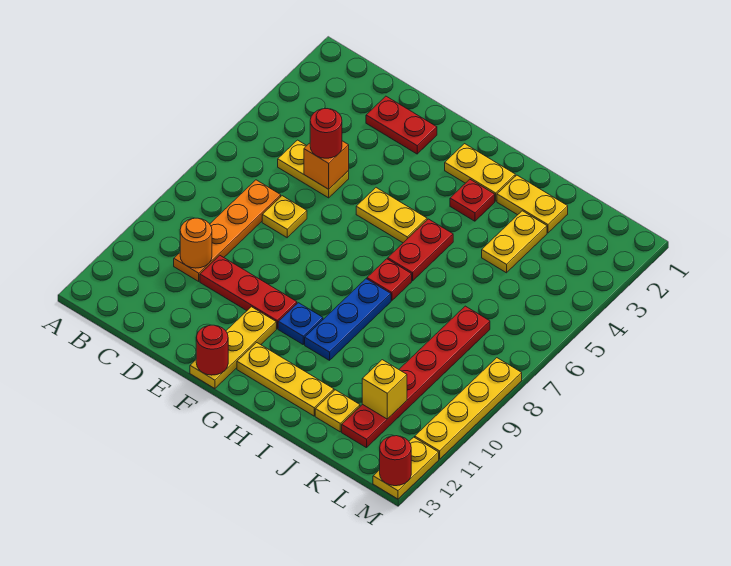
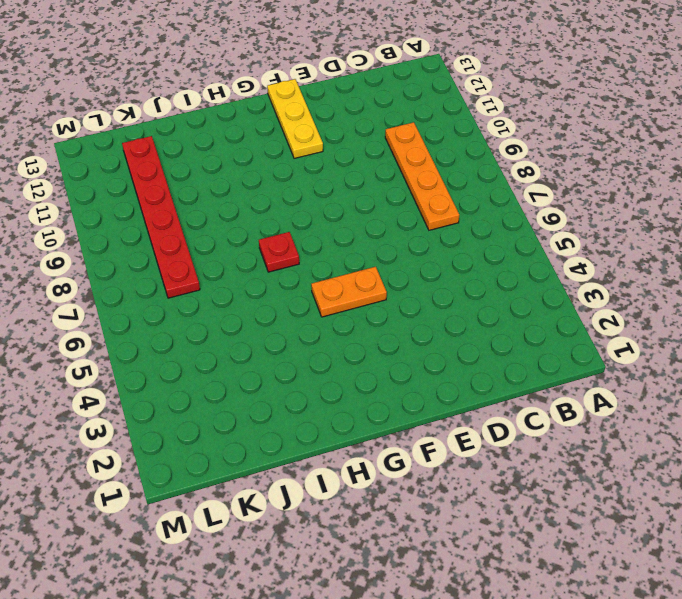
orange plate F5:G5 level 1 -> yellow plate F5:G5 level 1
none -> yellow plate C5:D5 level 1
none -> red plate D2:E2 level 1
none -> yellow plate D7 level 1

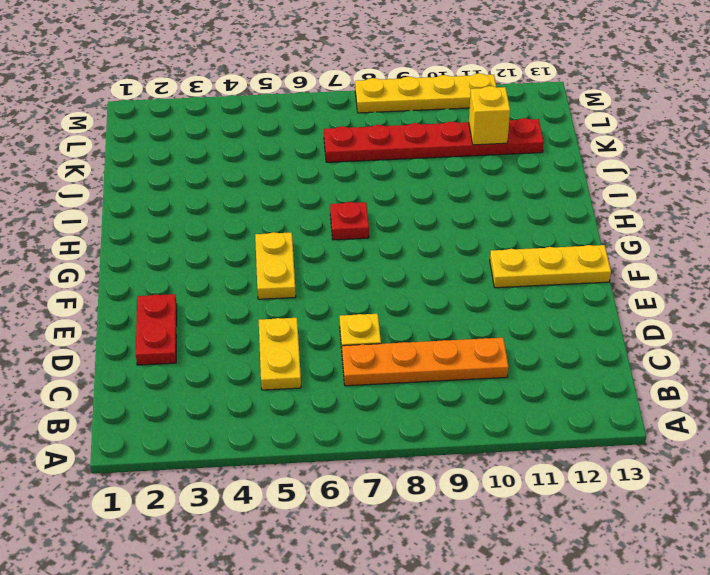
none -> red plate D10:F10 level 1
none -> yellow plate G2:H2 level 1
none -> blue plate G10 level 1

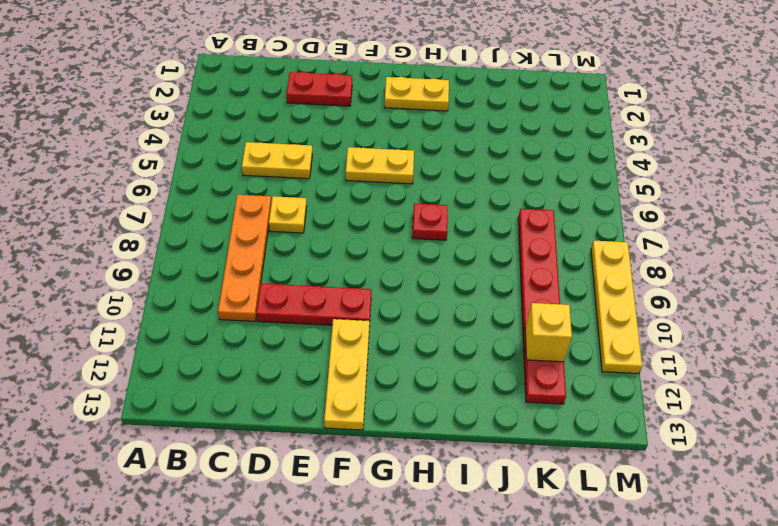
none -> blue plate G10 level 1
none -> yellow plate G12:I12 level 1
none -> red plate H3 level 1

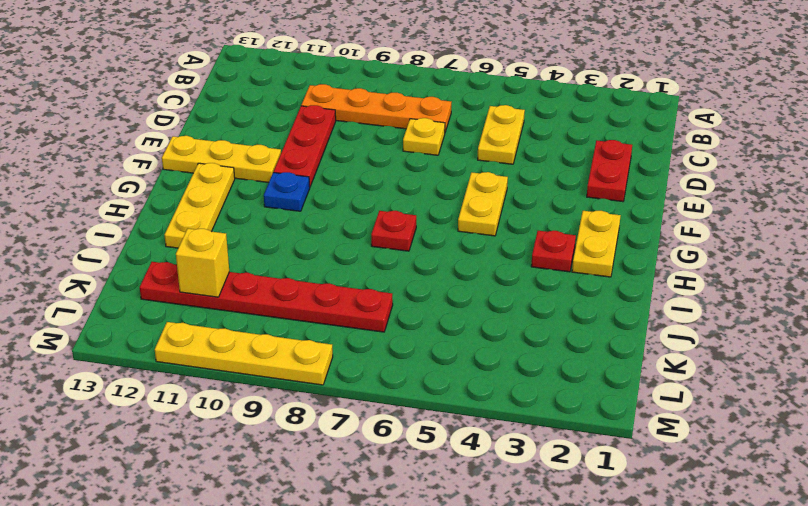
none -> red plate H5:H6 level 1
none -> blue plate H8:H10 level 1
none -> yellow plate I2:J2 level 1

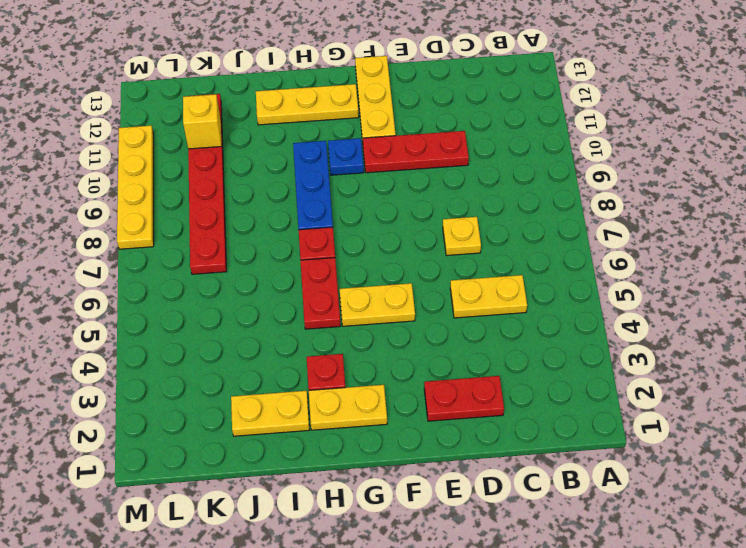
none -> orange plate C7:C10 level 1
none -> yellow plate J3:J4 level 1
none -> yellow plate J12 level 1

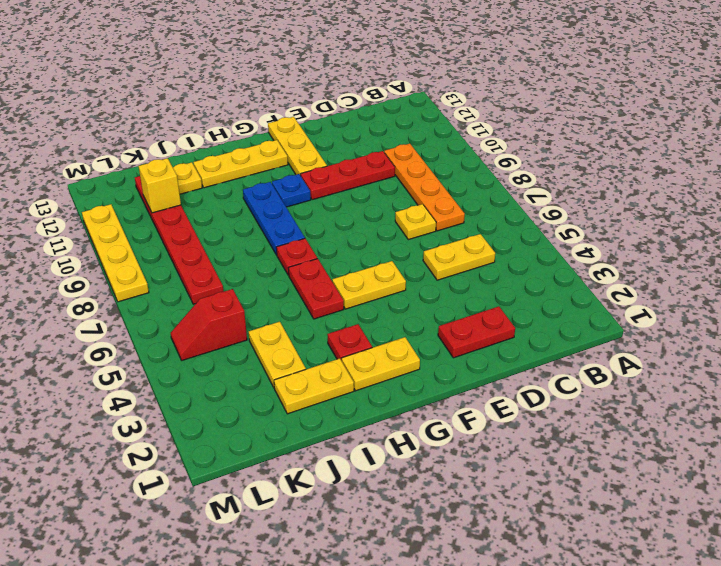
red slope K5:L5 level 1 top K -> none
none -> yellow plate M12:M13 level 1
none -> orange round brick C10 level 2
none -> orange brick D5 level 2

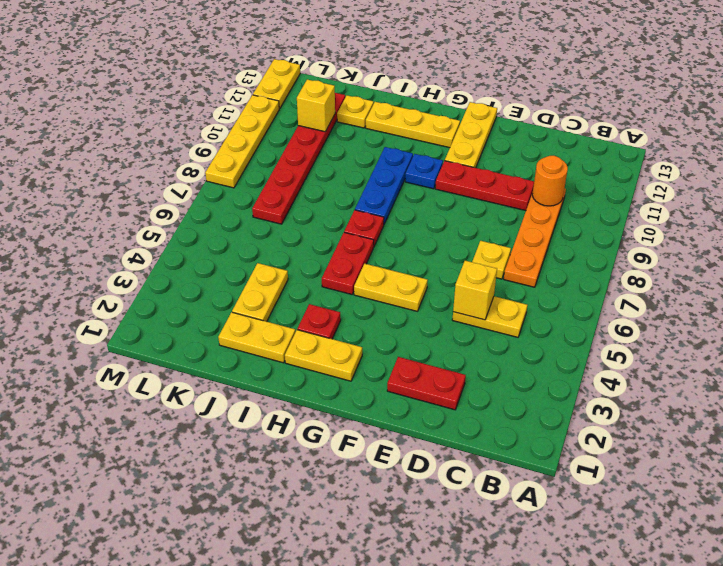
yellow brick D5 level 2 -> orange brick D5 level 2
none -> red round brick F13 level 2
none -> red round brick M13 level 2
none -> red round brick D5 level 3

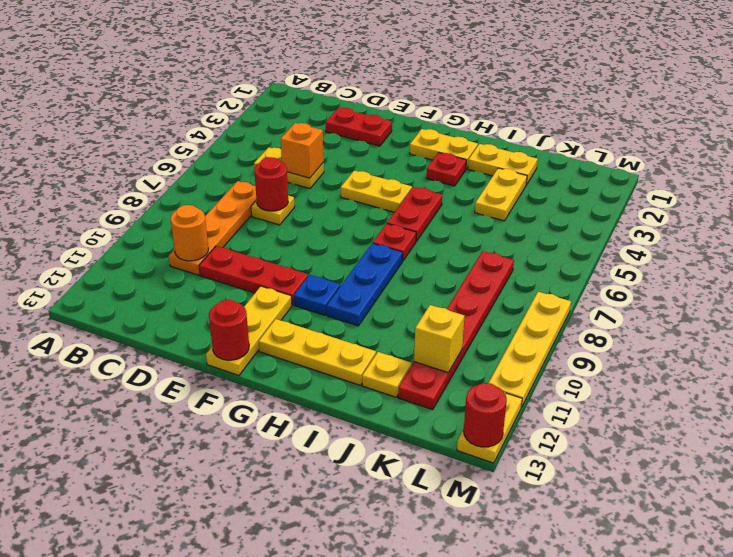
red round brick D7 level 2 -> red round brick D5 level 3

